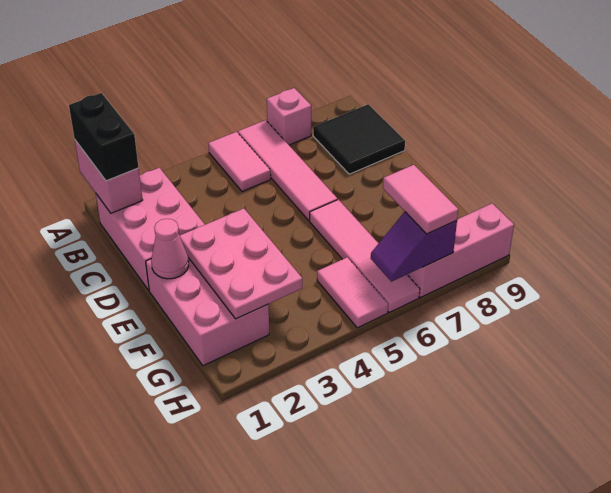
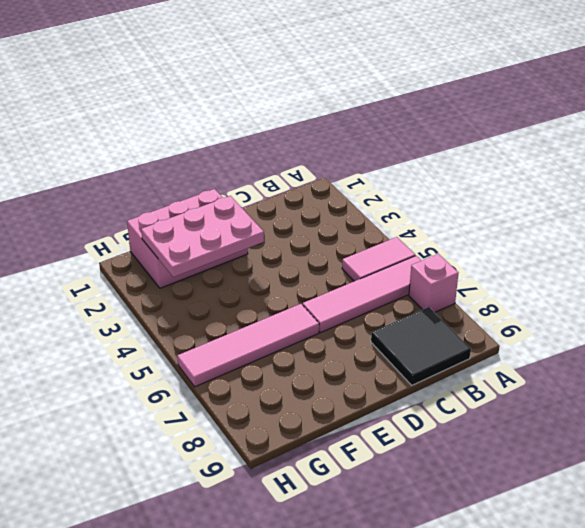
none -> pink brick B1:D2 level 1
none -> pink tile G5:H5 level 1
none -> pink brick H7:H9 level 1

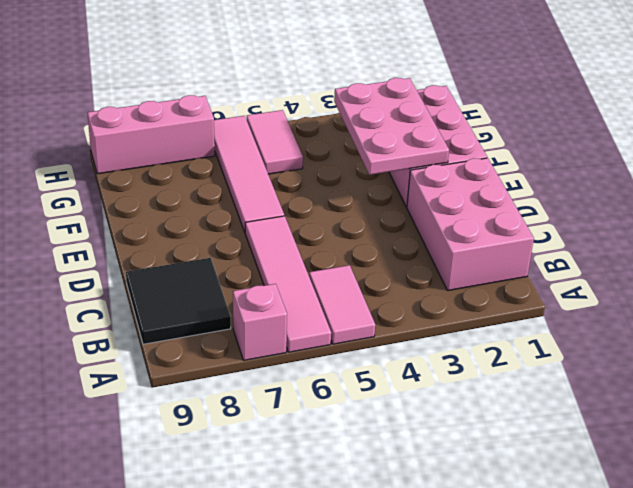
none -> pink brick A1:B1 level 2
none -> pink cone E1 level 2
none -> purple slope H6:H7 level 2 top 7

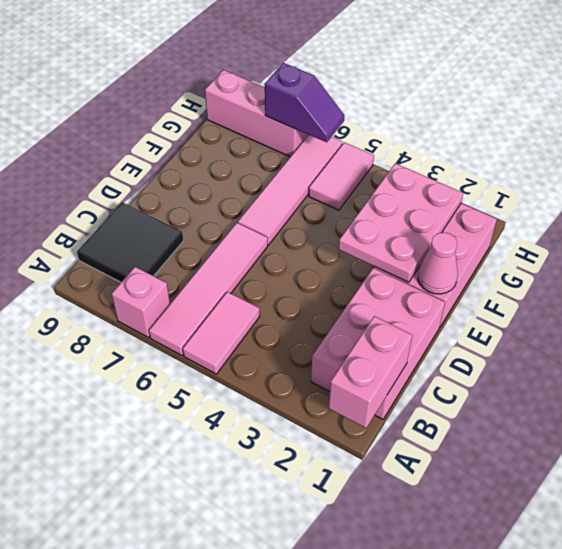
none -> black brick A1:B1 level 3
none -> pink tile G7:H7 level 3

